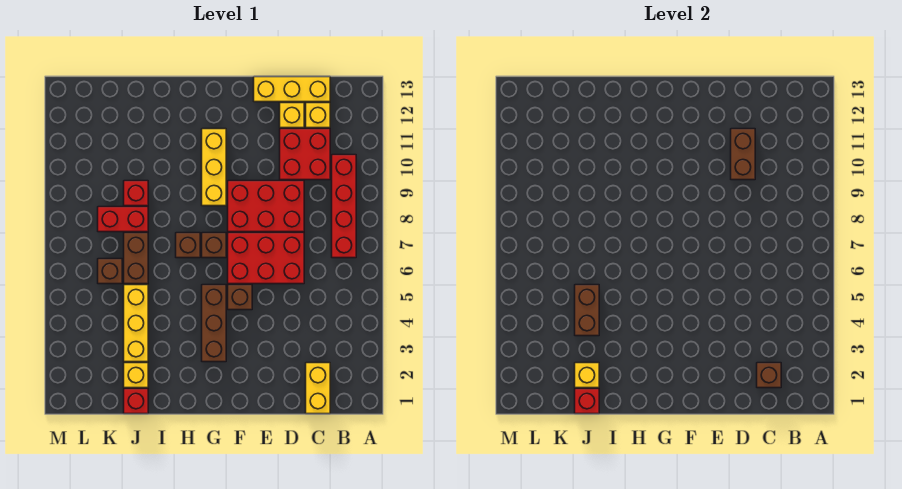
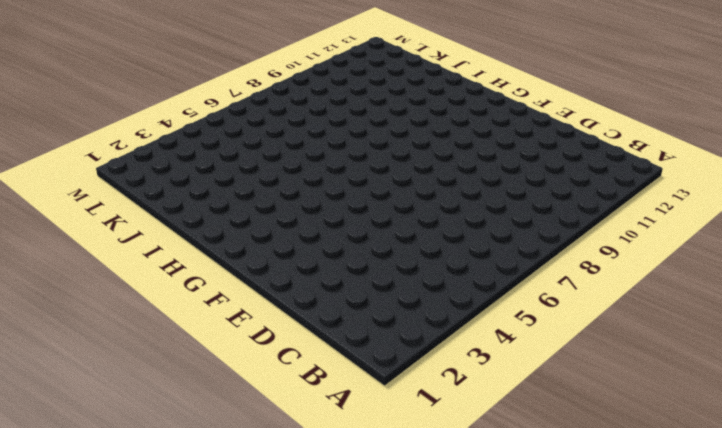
none -> red brick B7:B10 level 1
none -> yellow brick C1:C2 level 1
none -> red brick C10:D11 level 1

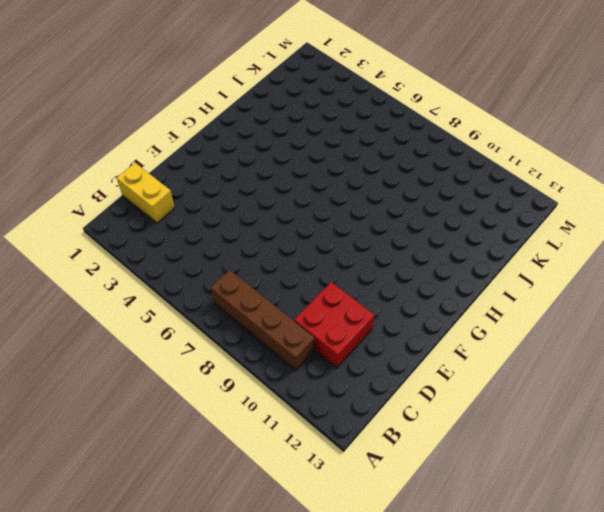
brown brick B7:B10 level 1 -> red brick B7:B10 level 1
none -> yellow brick C12 level 1
none -> yellow brick C13:E13 level 1
none -> red brick D6:F7 level 1

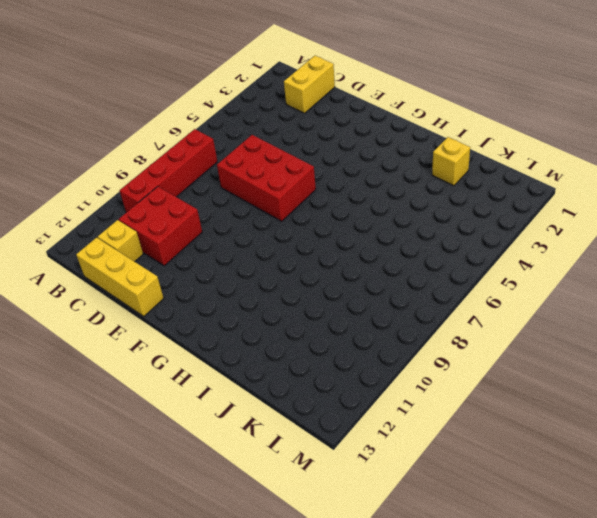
none -> red brick D8:F9 level 1
none -> yellow brick D12 level 1
none -> brown brick F5 level 1

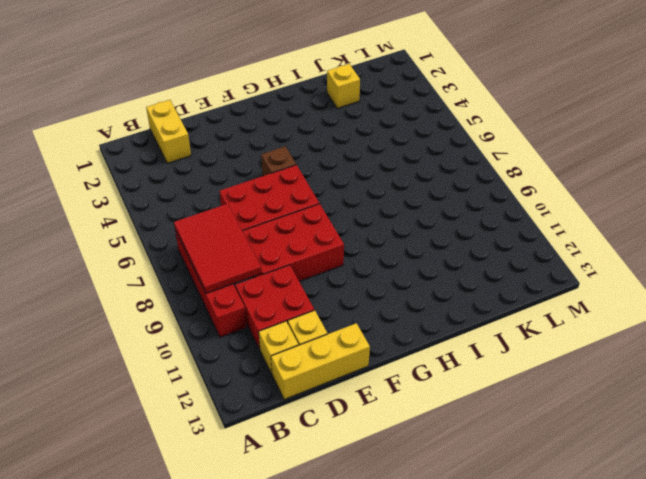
red tile B7:C9 level 2 -> none
none -> brown brick G3:G5 level 1
none -> brown brick G7 level 1
none -> yellow brick G9:G11 level 1

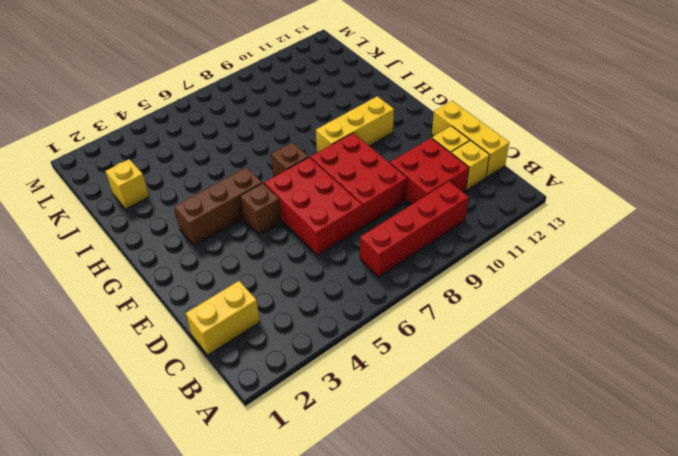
none -> brown brick H7 level 1
none -> red brick J1 level 1
none -> yellow brick J3:J5 level 1

